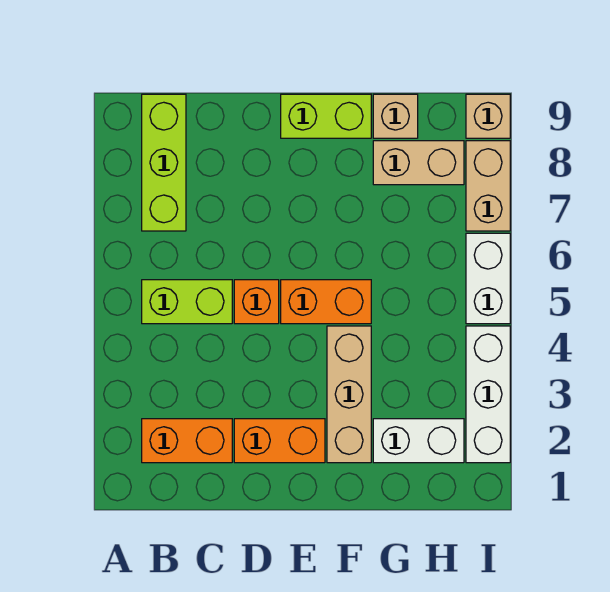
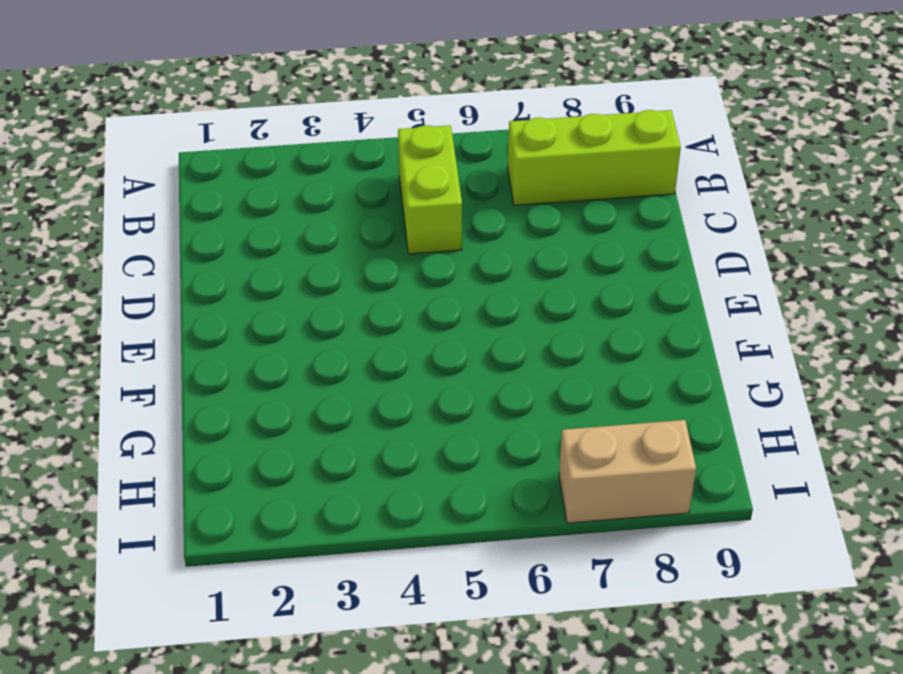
none -> orange brick B2:C2 level 1
none -> orange brick D2:E2 level 1
none -> orange brick D5 level 1

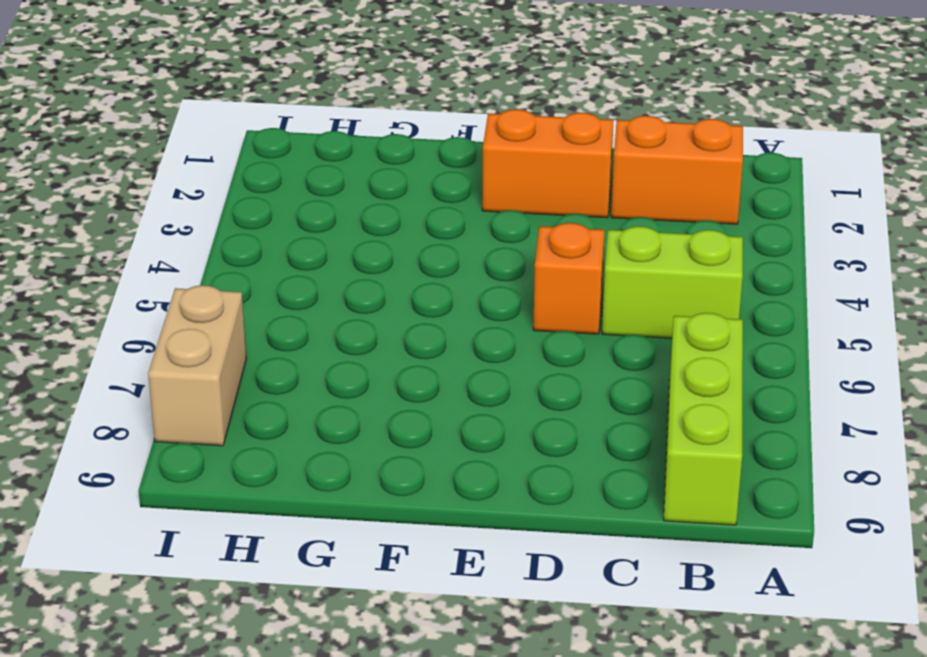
none -> orange brick E5:F5 level 1
none -> lime brick E9:F9 level 1
none -> tan brick F2:F4 level 1

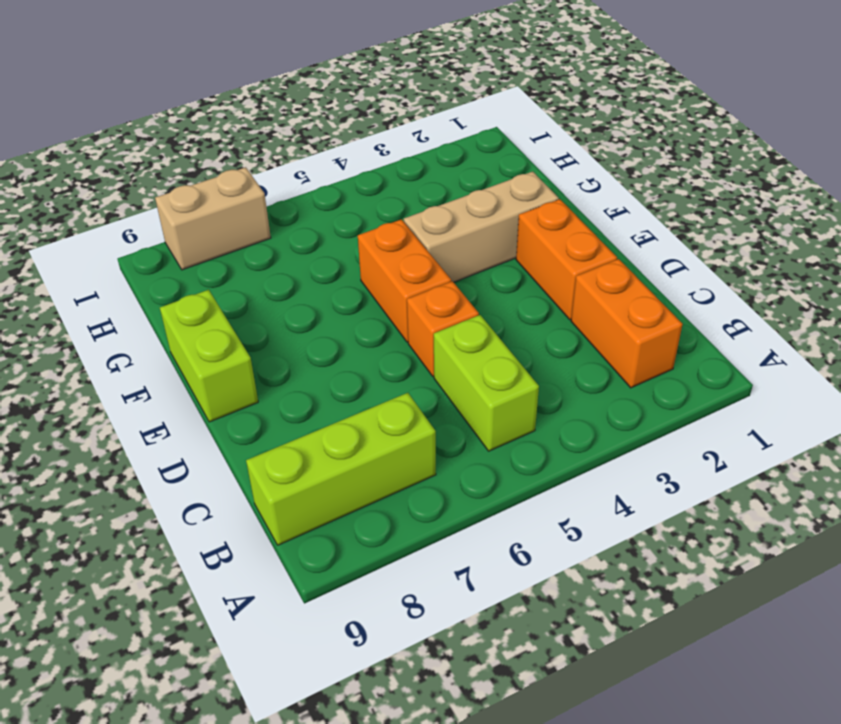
none -> white brick G2:H2 level 1
none -> tan brick G8:H8 level 1
none -> tan brick G9 level 1

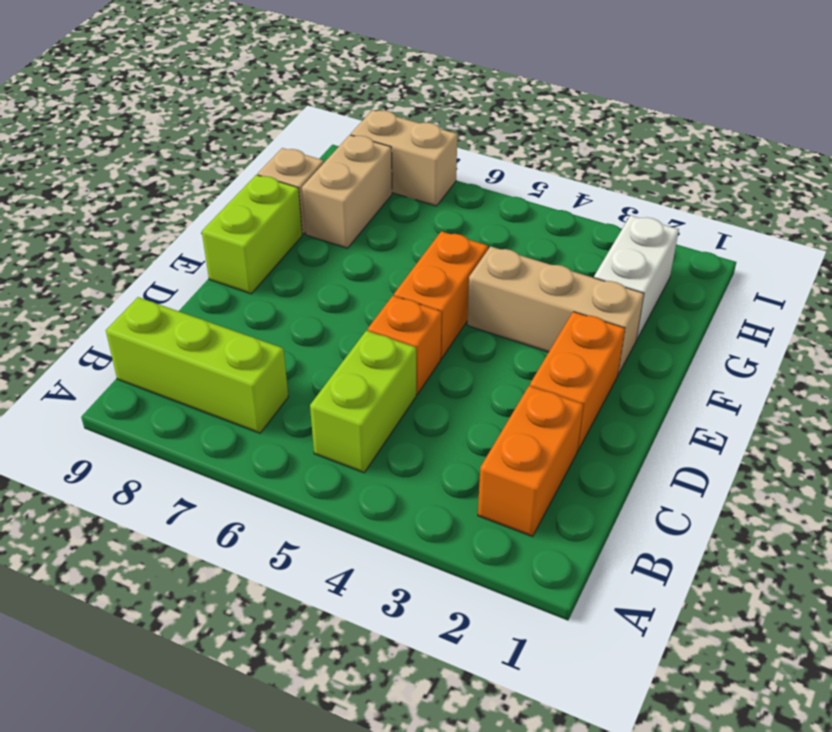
none -> white brick I2:I4 level 1
none -> white brick I5:I6 level 1
none -> tan brick I9 level 1

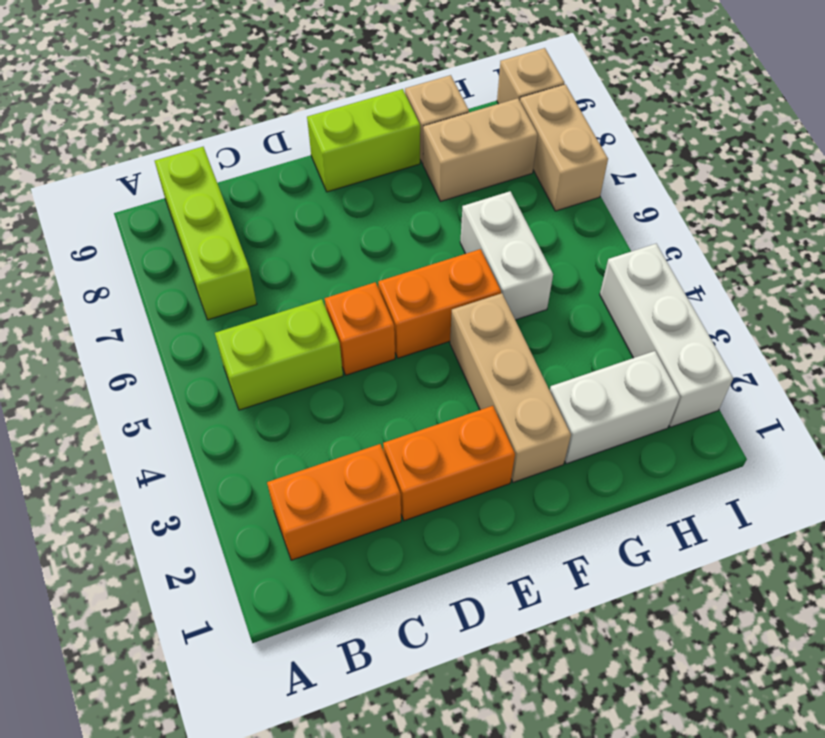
white brick G5:G6 level 1 -> white brick I5:I6 level 1

